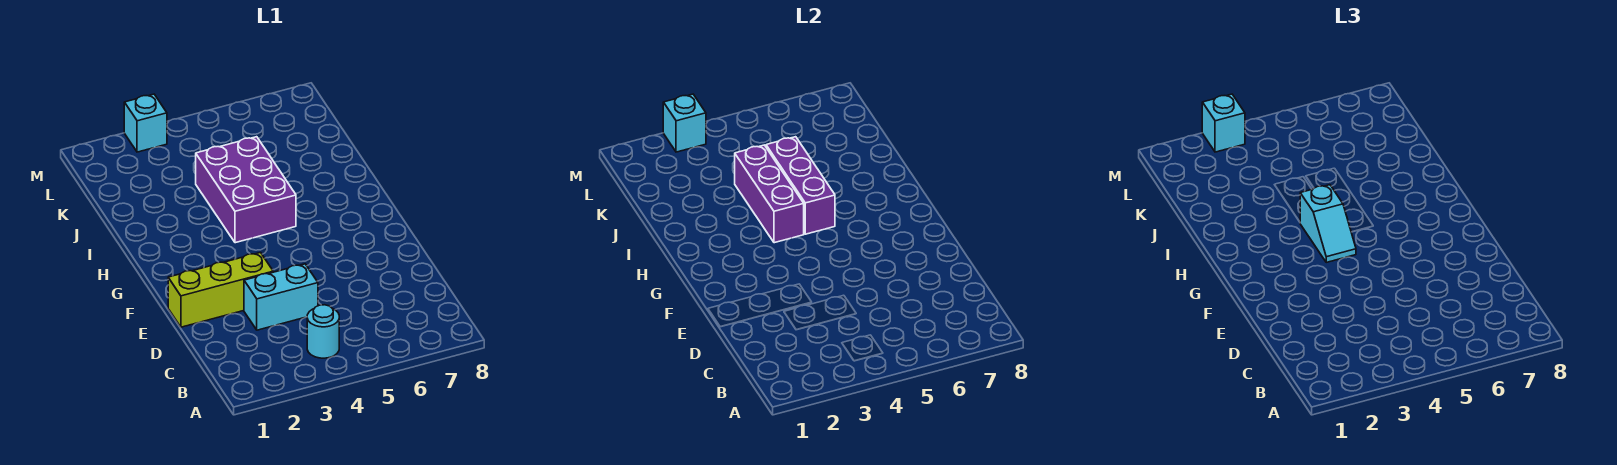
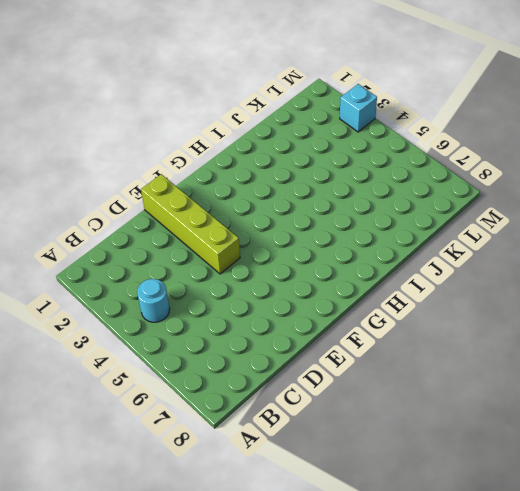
lime brick E1:E4 level 1 -> lime brick E1:E3 level 1
none -> cyan brick D3:D4 level 1
none -> purple brick H4:J5 level 1

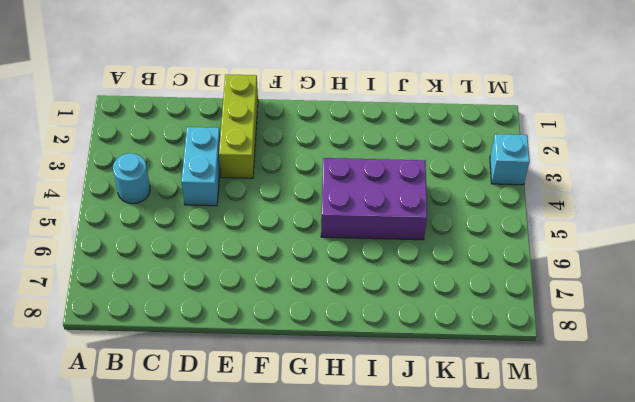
none -> purple brick H4:J4 level 2
none -> purple brick H5:J5 level 2

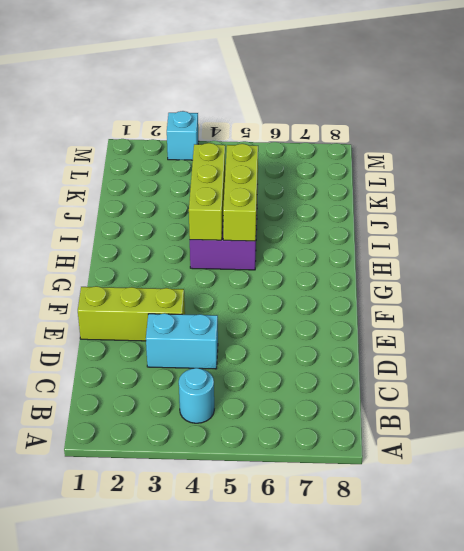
lime brick H4:J4 level 2 -> purple brick H4:J4 level 2
lime brick H5:J5 level 2 -> purple brick H5:J5 level 2
none -> cyan brick M3 level 2
none -> cyan slope G4:H4 level 3 top H

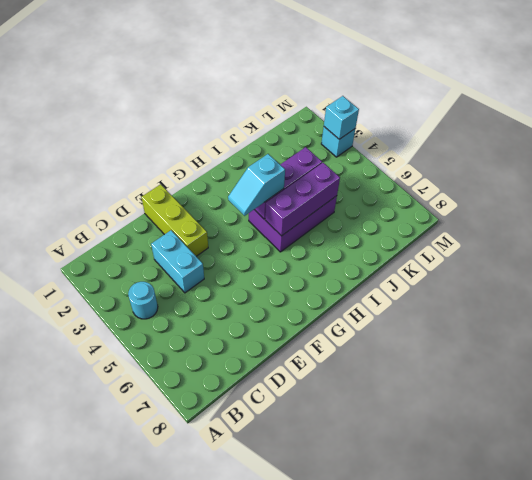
none -> cyan brick M3 level 3

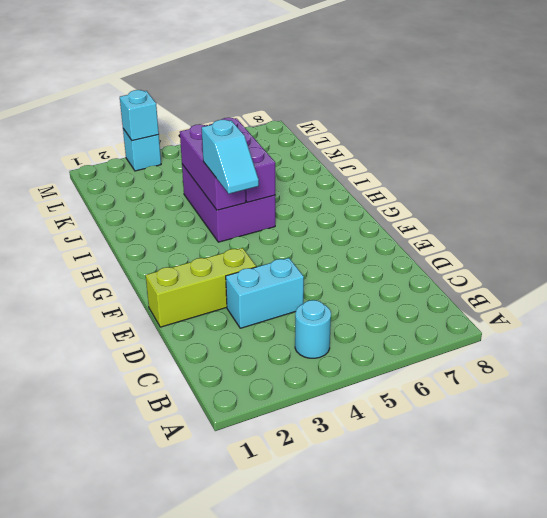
none -> cyan brick M3 level 3

